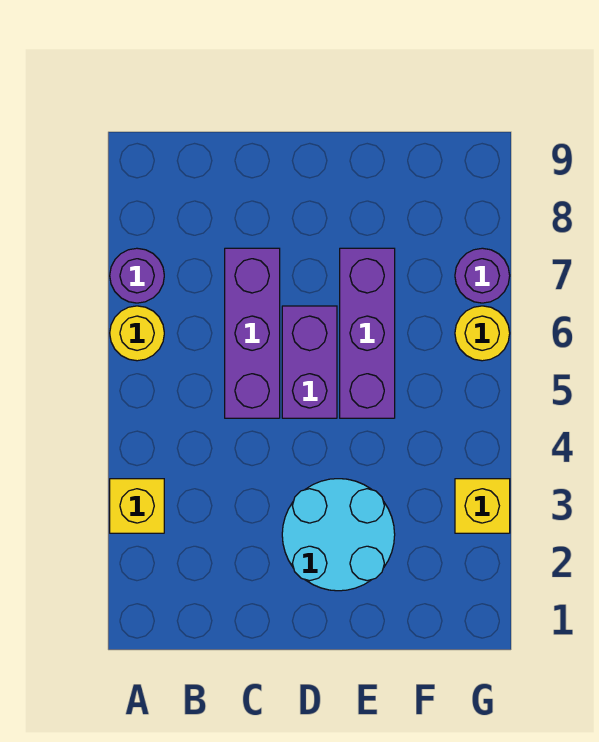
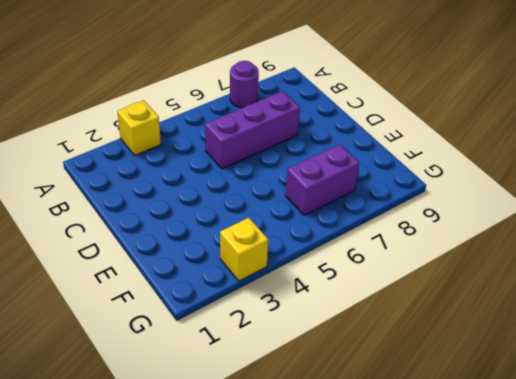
purple brick F6:F7 level 1 -> purple brick D5:D6 level 1
none -> yellow round brick A6 level 1
none -> cyan round brick D2:E3 level 1

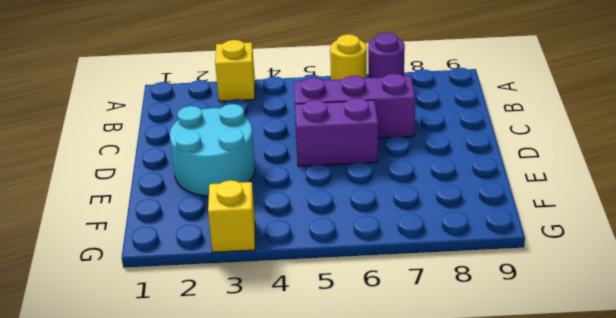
none -> purple brick E5:E7 level 1
none -> yellow round brick G6 level 1

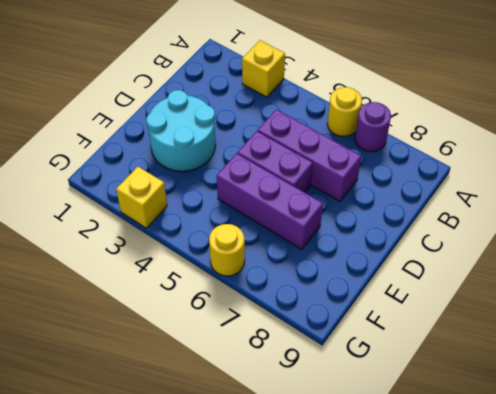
none -> purple round brick G7 level 1

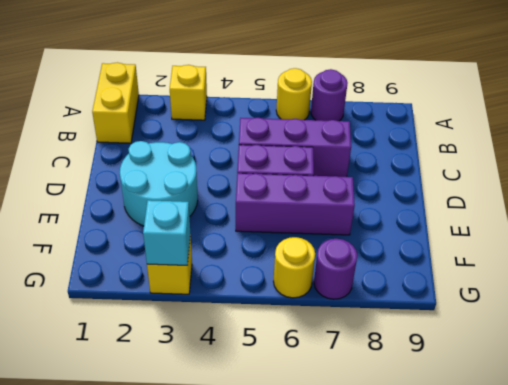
yellow brick A1:B1 level 1 -> none
cyan brick G3 level 2 -> none

